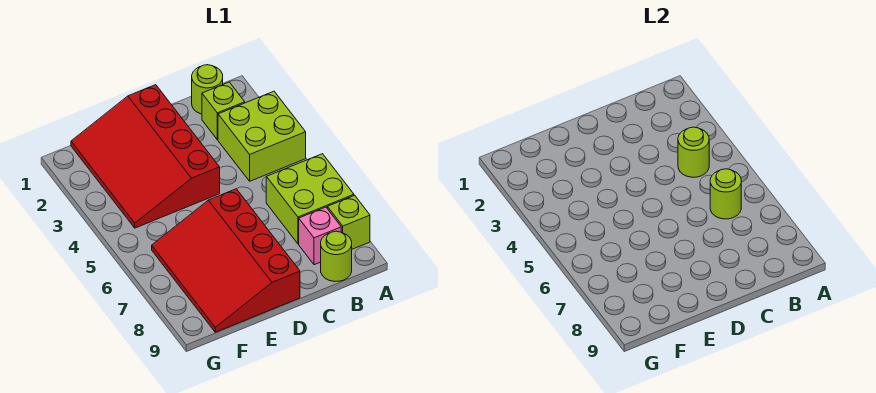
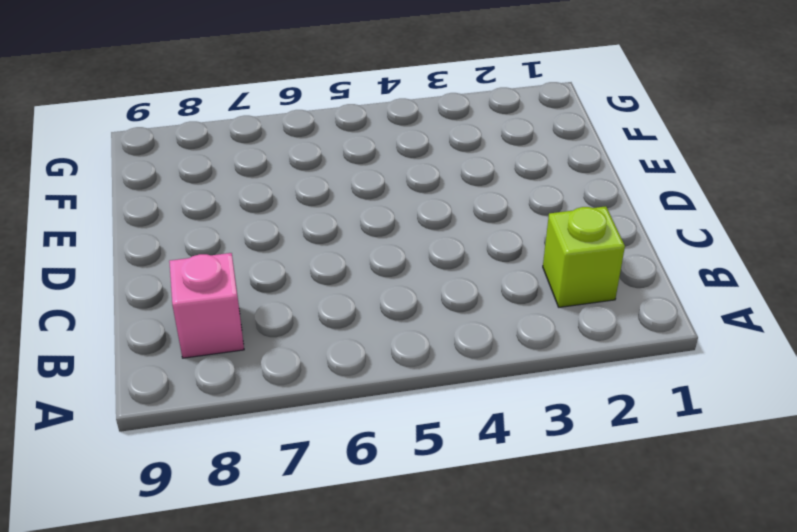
none -> lime brick A3:B4 level 1
none -> lime brick A6:B7 level 1

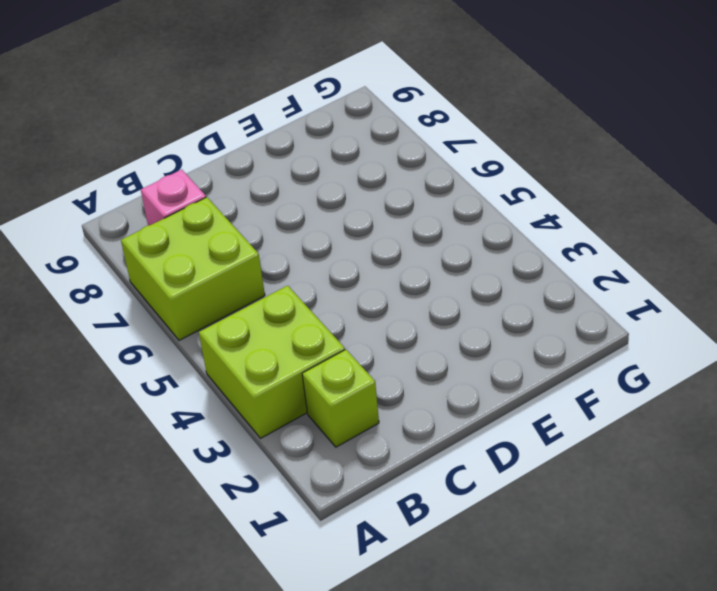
none -> lime brick A8 level 1
none -> lime round brick B1 level 1

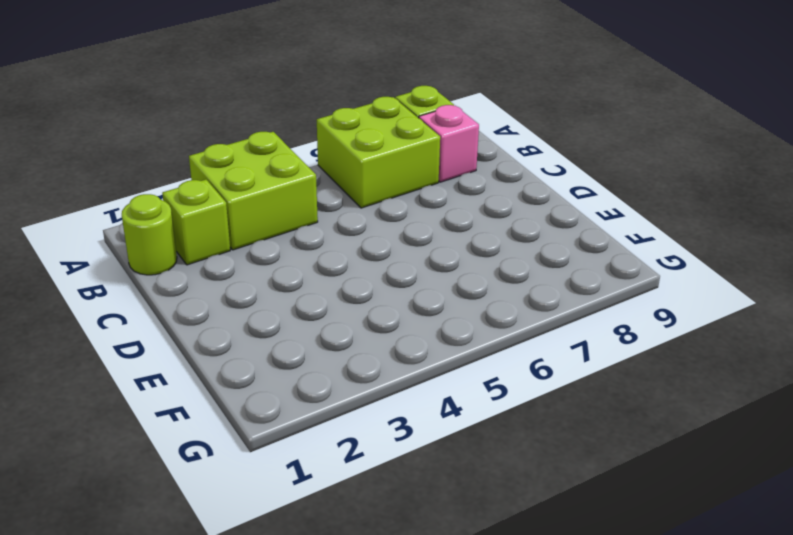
none -> lime round brick B9 level 1
none -> red slope D1:F4 level 1 top D

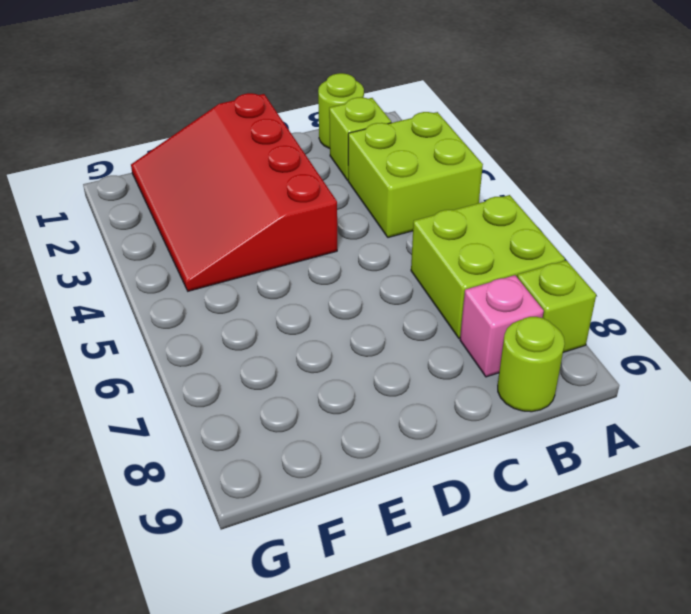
none -> red slope D6:F9 level 1 top D
none -> lime round brick B4 level 2

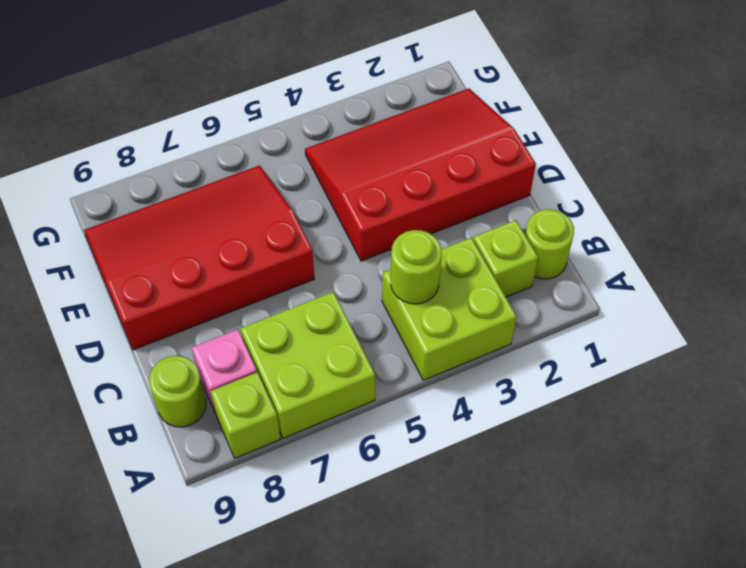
none -> lime round brick B6 level 2

